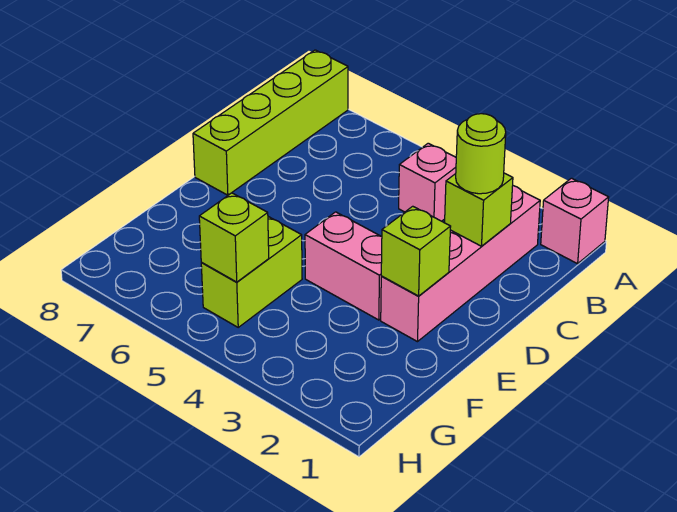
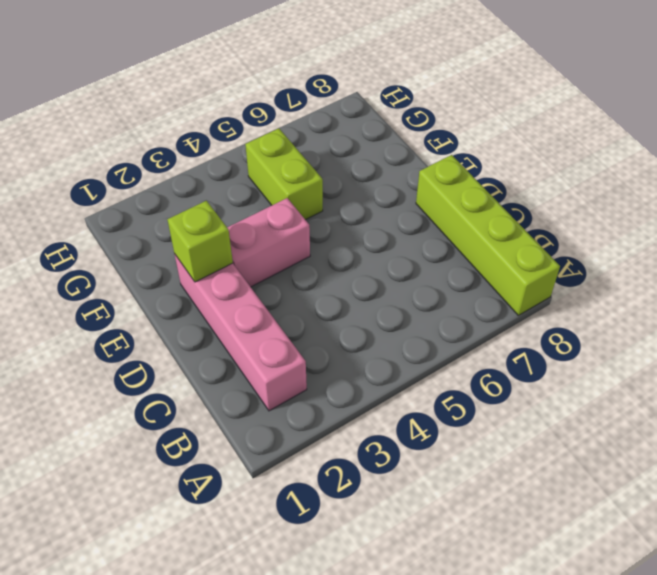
none -> pink brick A1 level 1
none -> pink brick B4 level 1

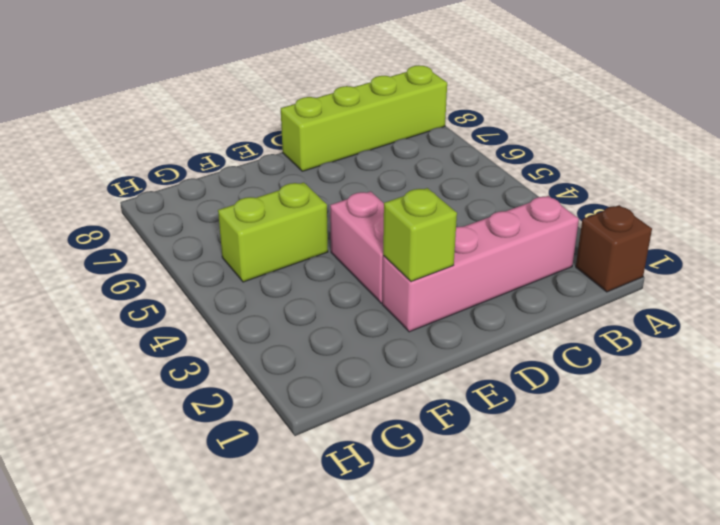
brown brick A1 level 1 -> pink brick A1 level 1
none -> pink brick B4 level 1
none -> lime brick C2 level 2

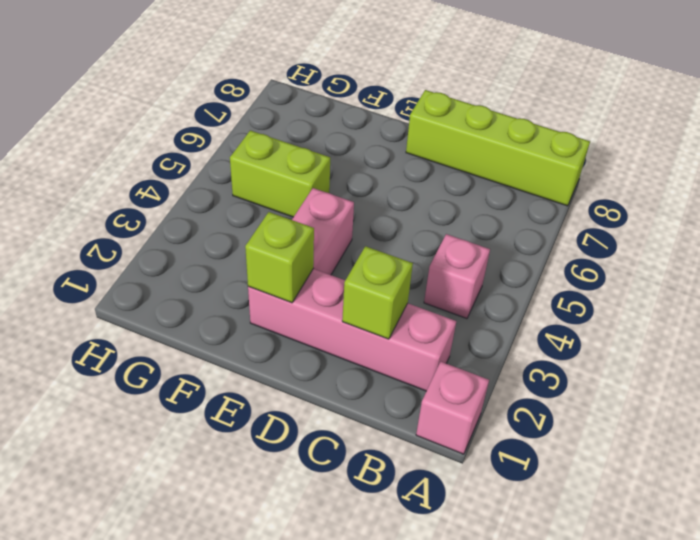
none -> lime brick G5 level 2
none -> lime round brick C2 level 3

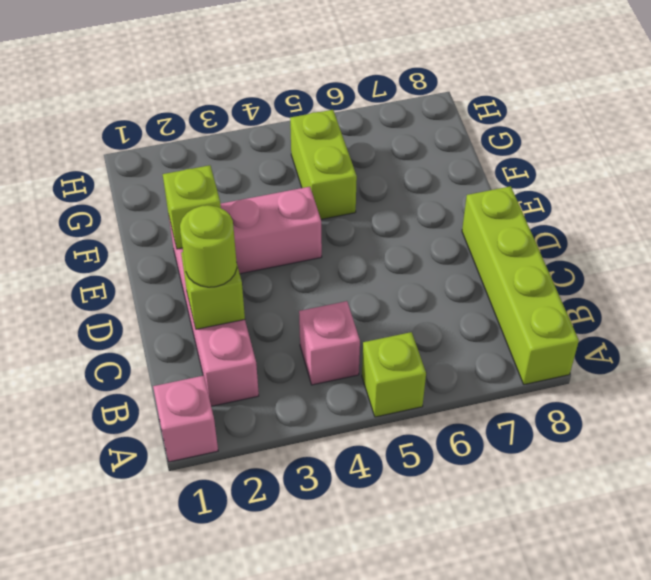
lime brick A5 level 1 -> lime brick G5 level 2

